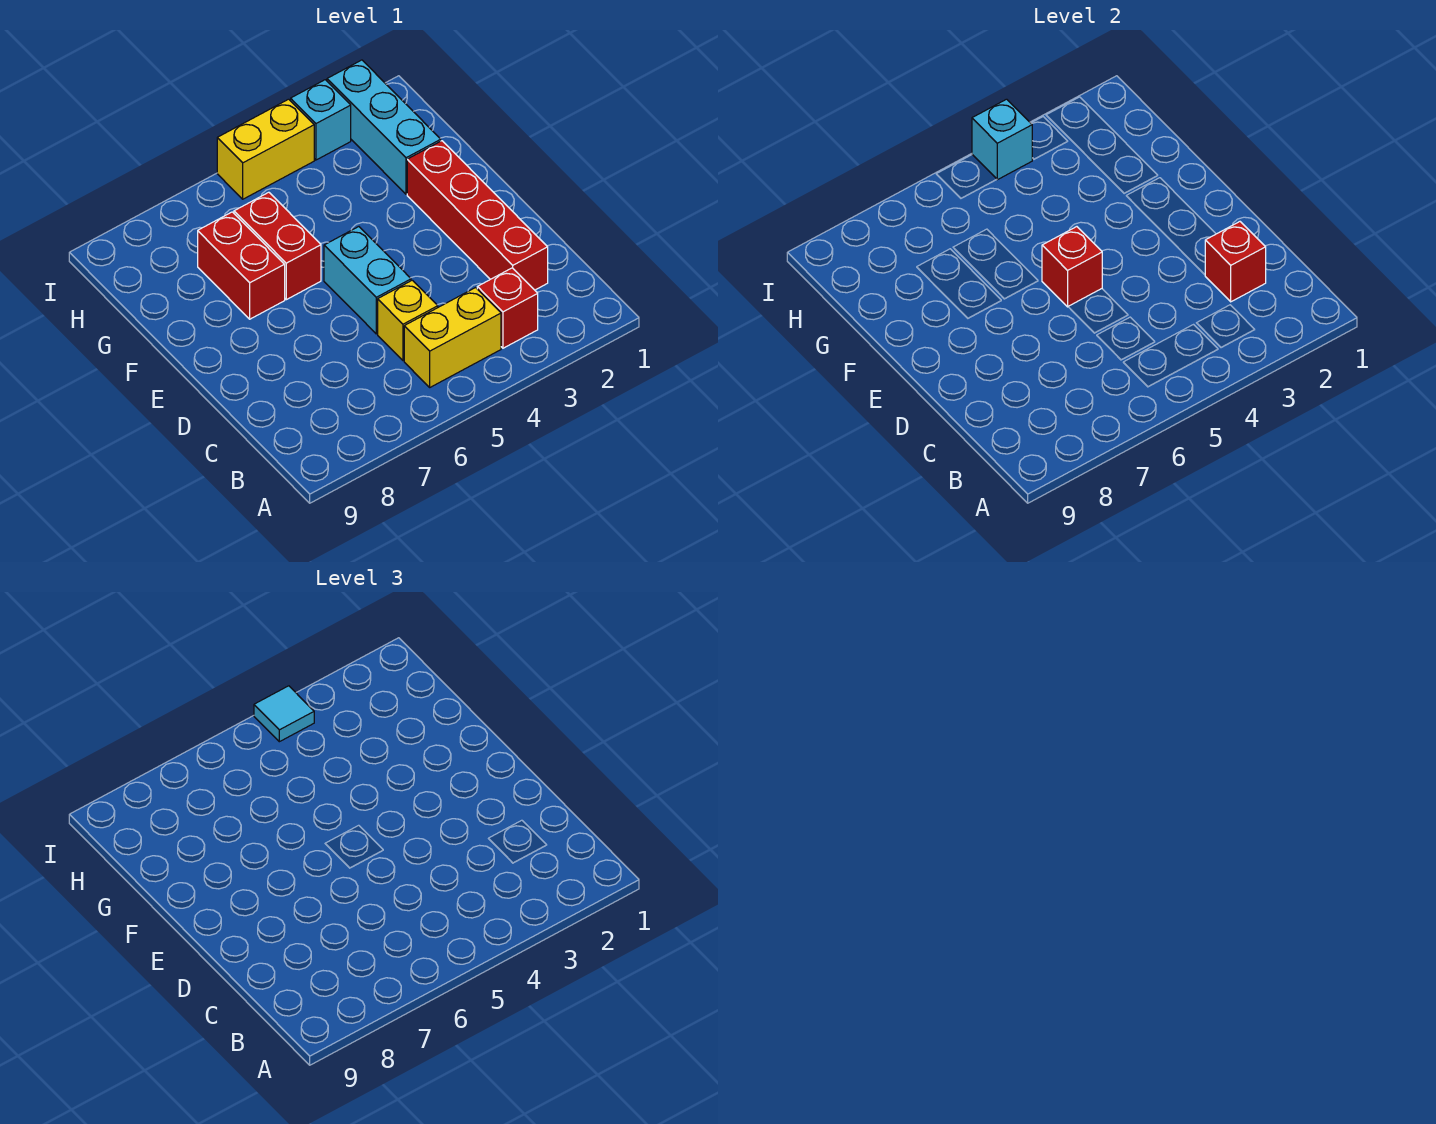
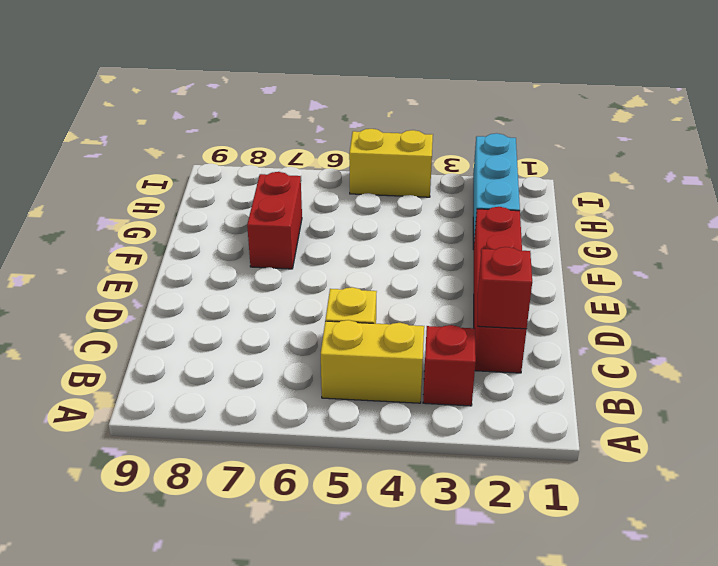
none -> cyan brick D5:E5 level 1
none -> red brick F6:G6 level 1
none -> cyan brick I3 level 1

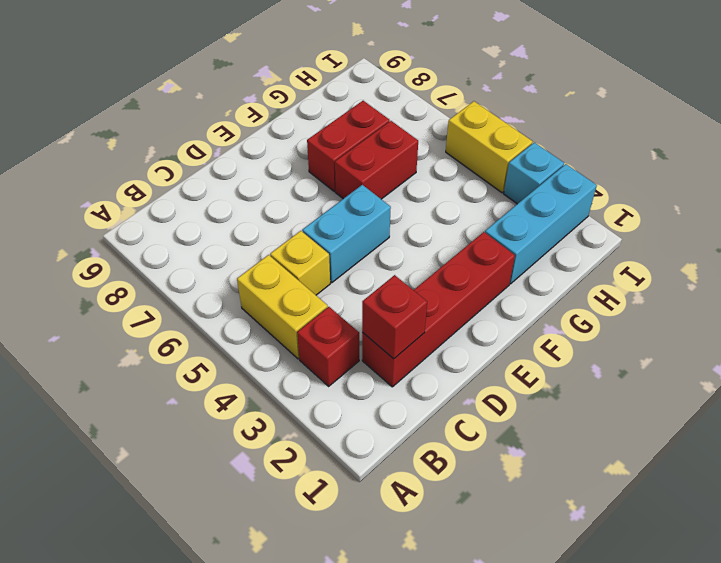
none -> red brick E5 level 2
none -> cyan brick I4 level 2
none -> cyan tile I4 level 3

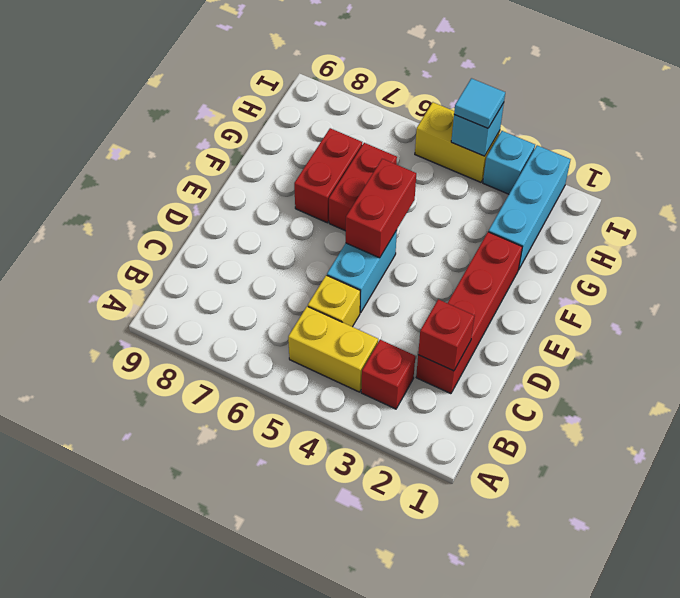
red brick E5:F5 level 2 -> red brick E5 level 2

